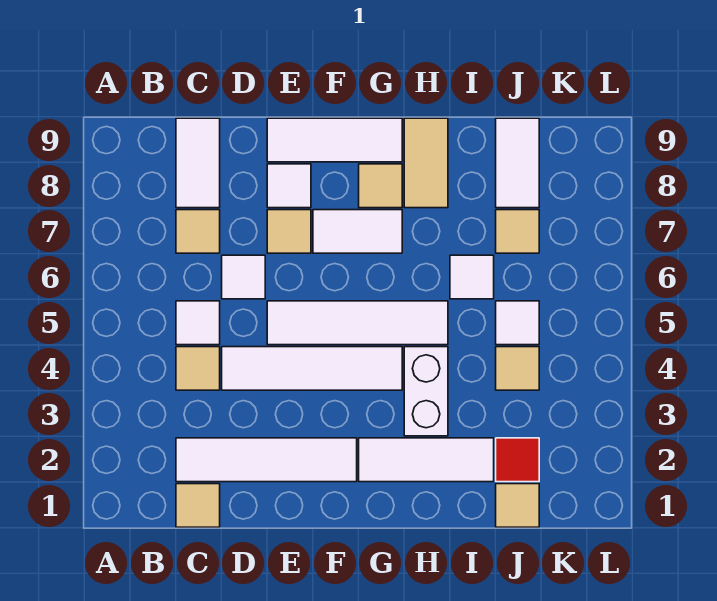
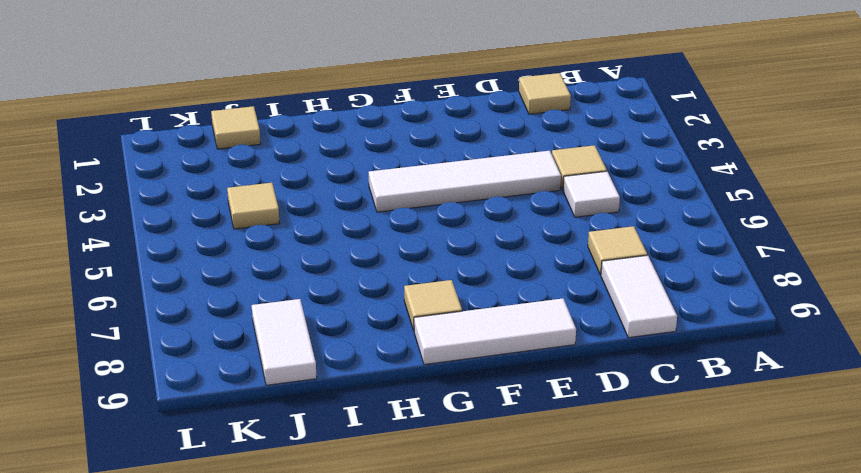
none -> white tile C2:F2 level 1
none -> white tile D6 level 1
none -> white tile E5:H5 level 1

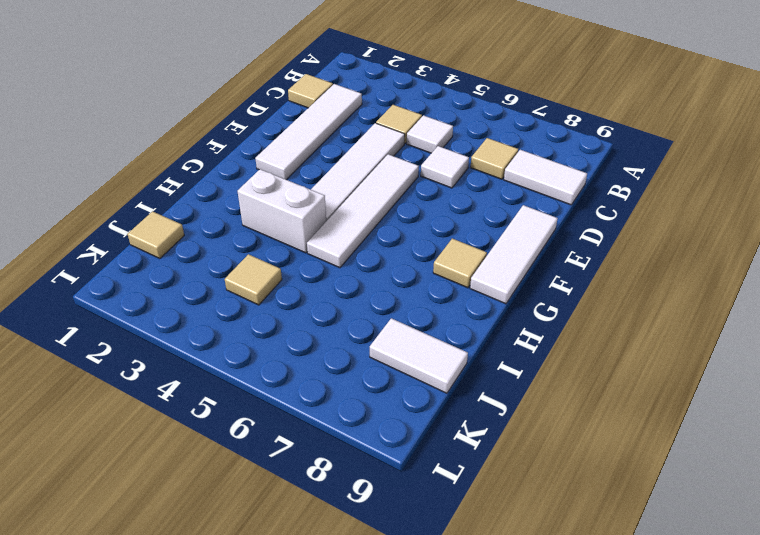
none -> tan tile E7 level 1
none -> white tile E8 level 1
none -> white tile F7:G7 level 1

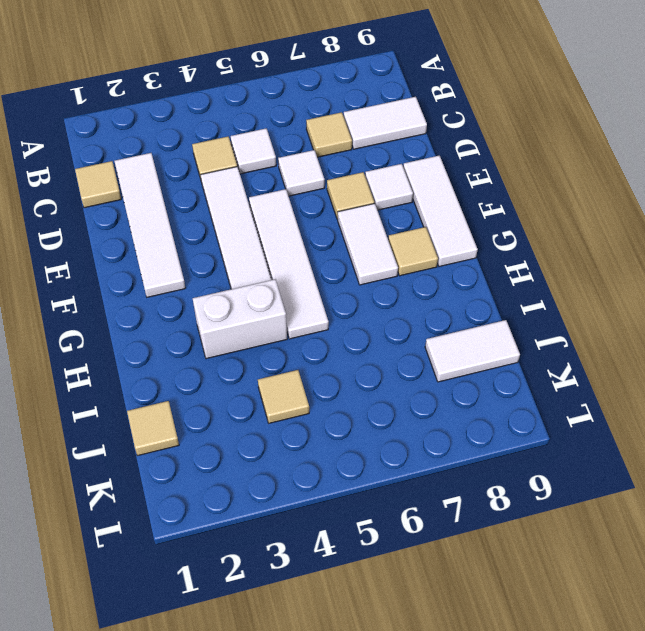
none -> white tile G2:I2 level 1
none -> tan tile H8:H9 level 1
none -> white tile I6 level 1

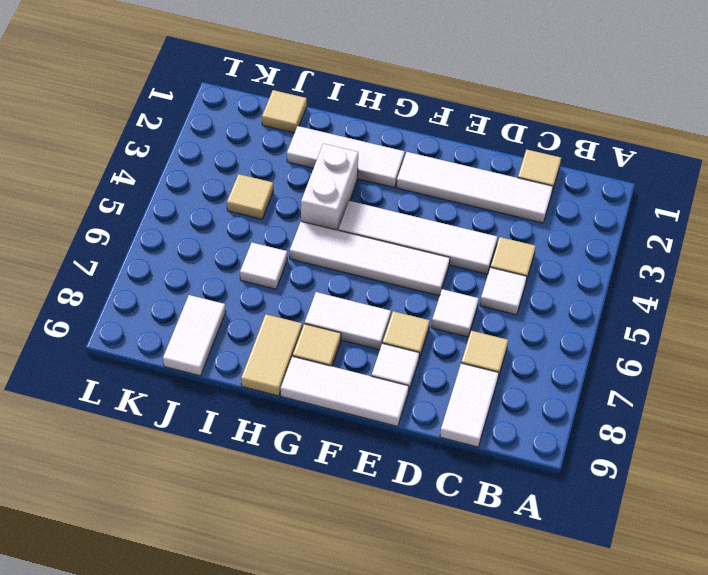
none -> red tile J2 level 1
none -> white tile J5 level 1
none -> tan tile J7 level 1

